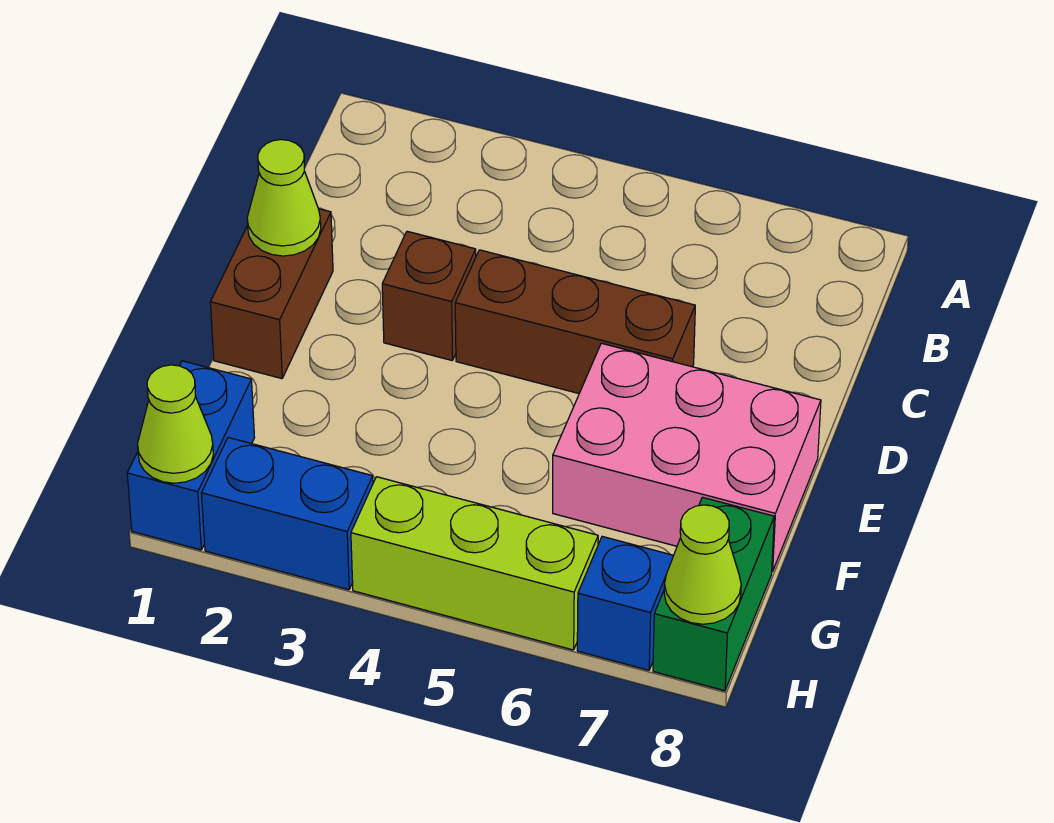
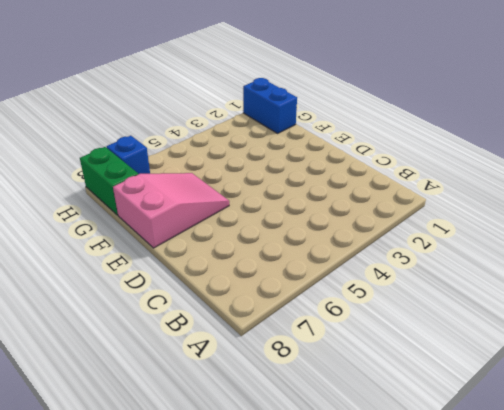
pink slope E6:F8 level 1 top 8 -> pink brick E6:F8 level 1
none -> brown brick D1:E1 level 1
none -> brown brick D3 level 1
none -> brown brick D4:D6 level 1

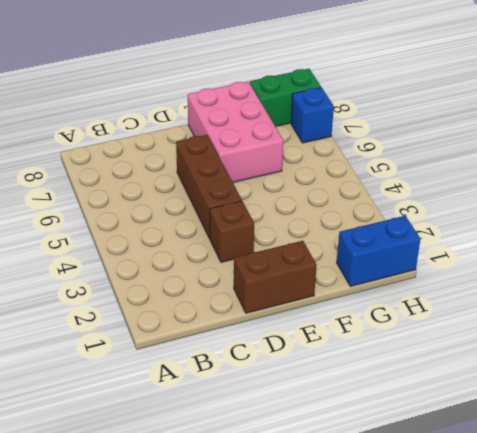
none -> blue brick H2:H3 level 1
none -> lime brick H4:H6 level 1
none -> lime cone D1 level 2

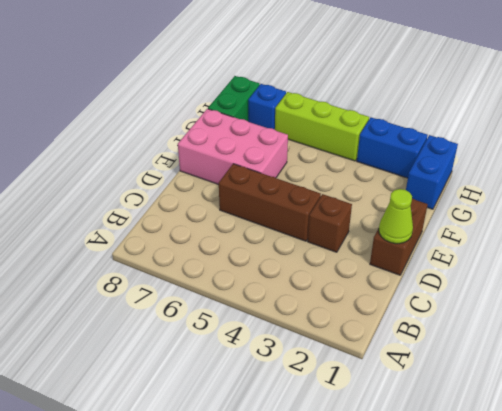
none -> lime cone H1 level 2
none -> lime cone H8 level 2

